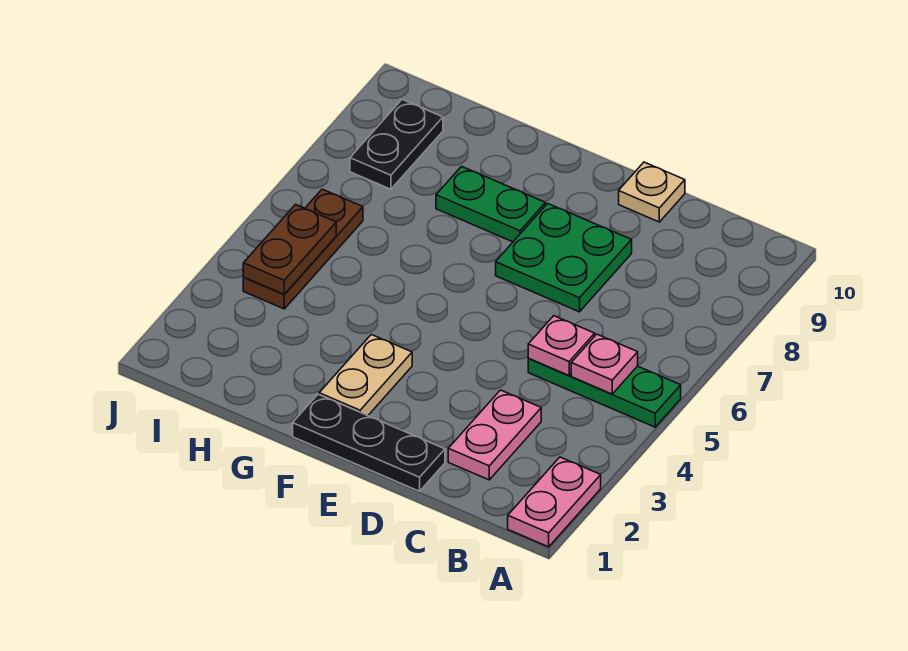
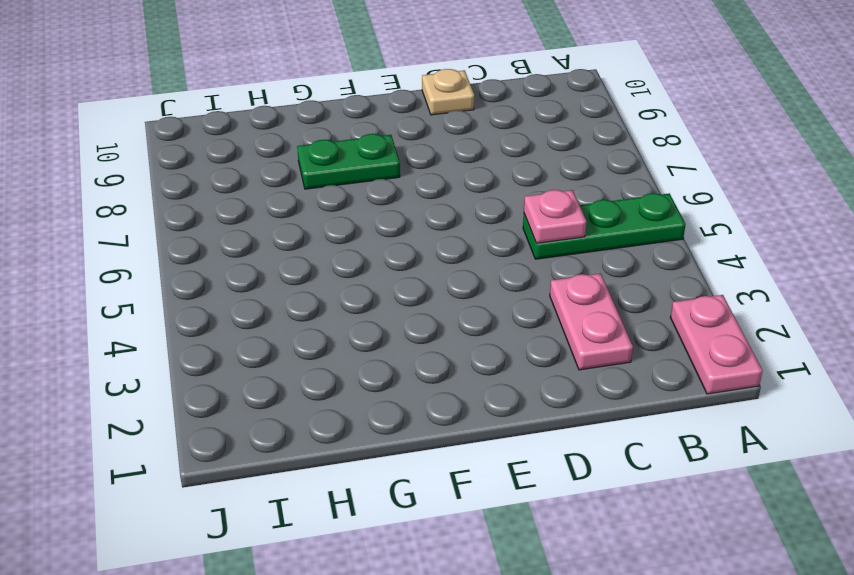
none -> black plate D1:F1 level 1
none -> green plate D7:E8 level 1
none -> tan plate F2:F3 level 1

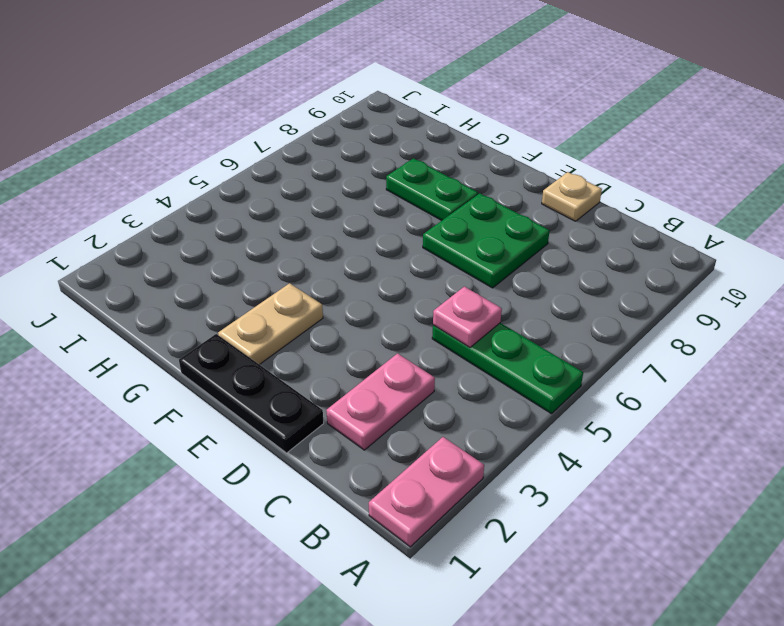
none -> brown plate I4:I6 level 1
none -> black plate I8:I9 level 1
none -> pink plate B5 level 2

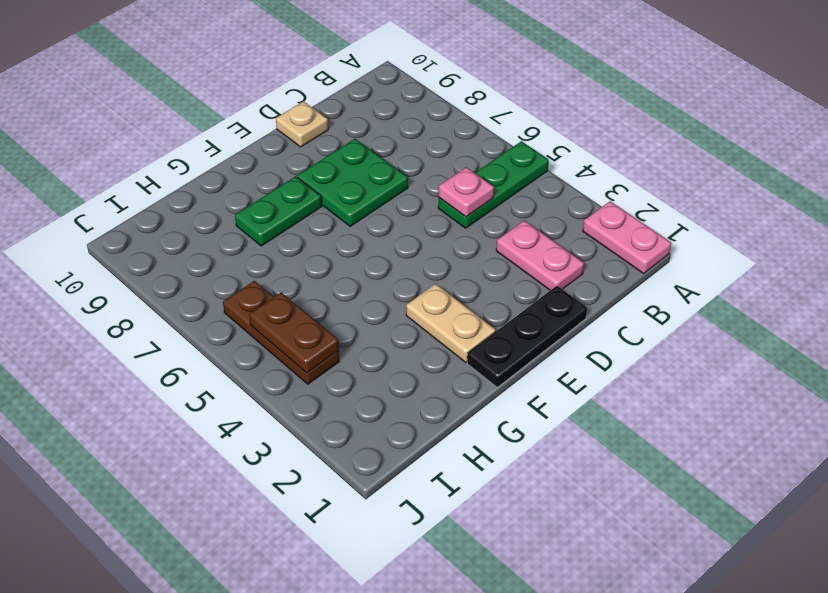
none -> black plate I8:I9 level 1
none -> pink plate B5 level 2

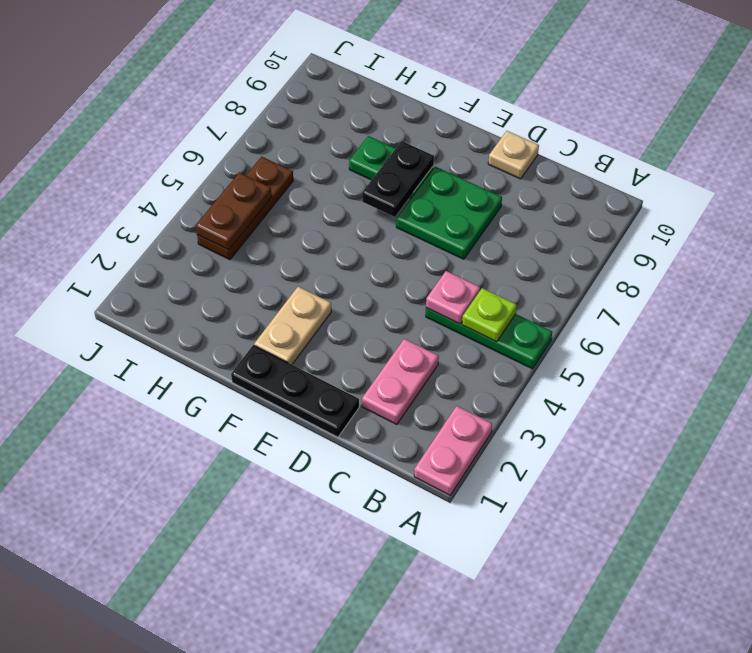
lime plate B5 level 2 -> pink plate B5 level 2
black plate F7:F8 level 2 -> black plate I8:I9 level 1

